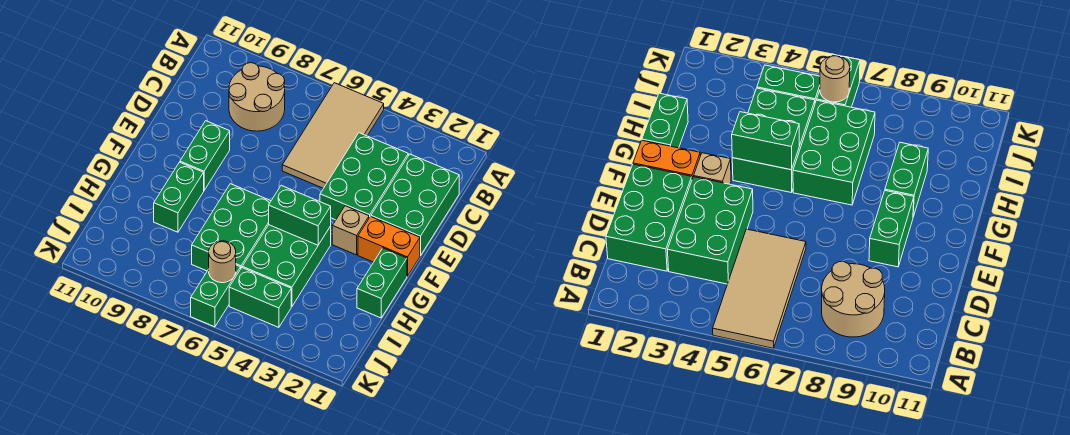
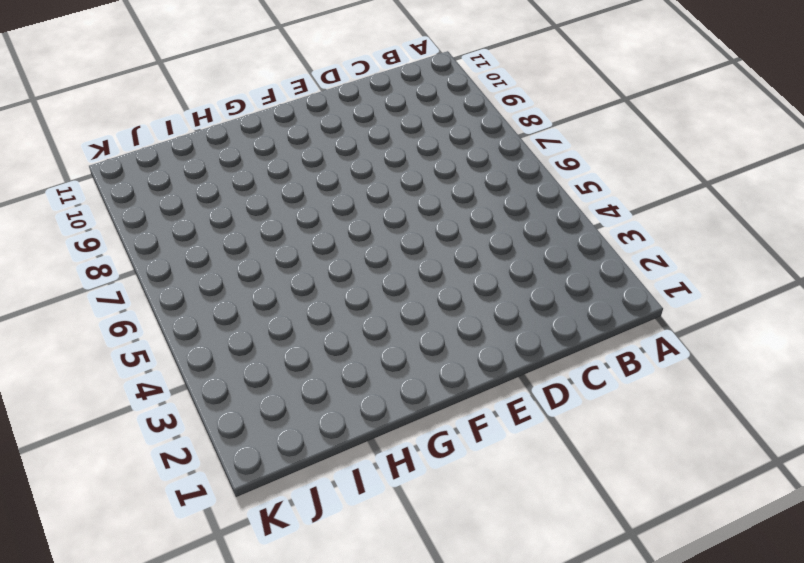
none -> tan tile A5:D6 level 1
none -> tan round brick B8:C9 level 1
none -> green brick C1:E2 level 1

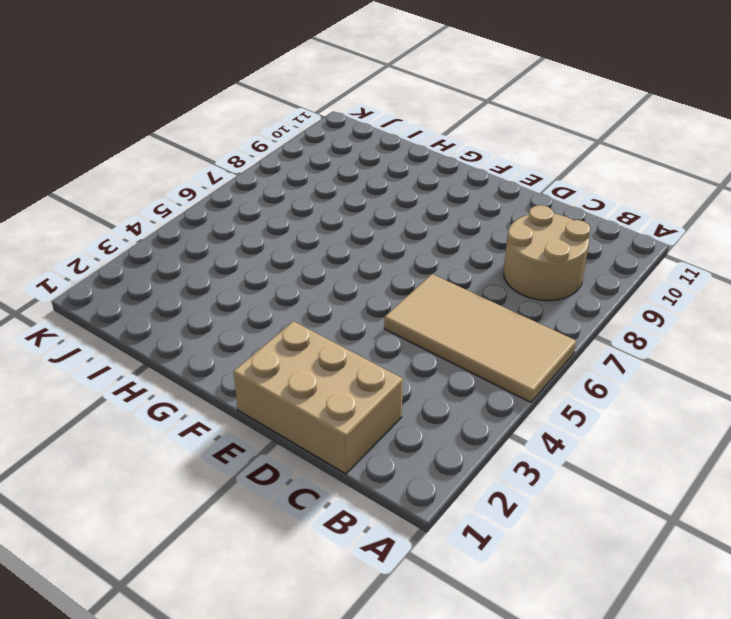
tan brick C1:E2 level 1 -> green brick C1:E2 level 1
none -> green brick C3:E4 level 1
none -> green brick E9:F9 level 1
none -> orange brick F1:F2 level 1

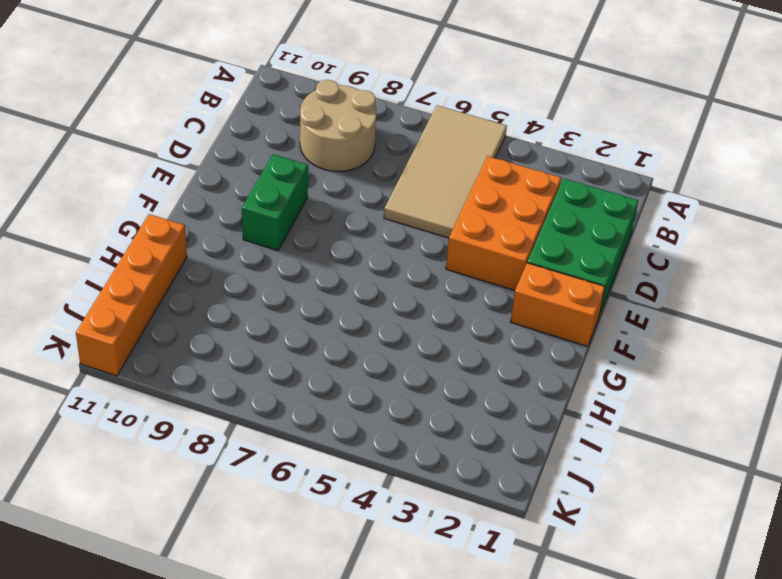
orange brick C3:E4 level 1 -> green brick C3:E4 level 1
orange brick H11:K11 level 1 -> none
none -> tan brick F3 level 1
none -> green brick G1:H1 level 1
none -> green brick G4:I5 level 1

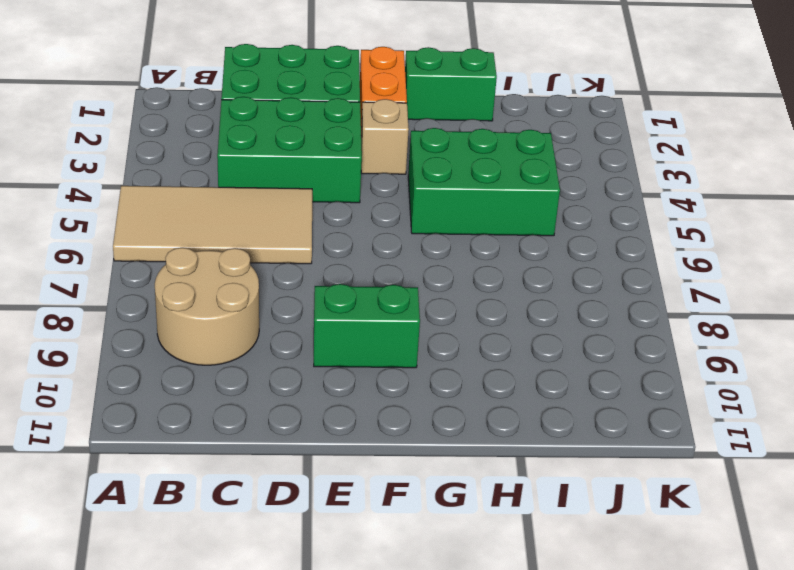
none -> green brick G6:I7 level 1
none -> green brick G9:H9 level 1
none -> green brick J4:J5 level 1

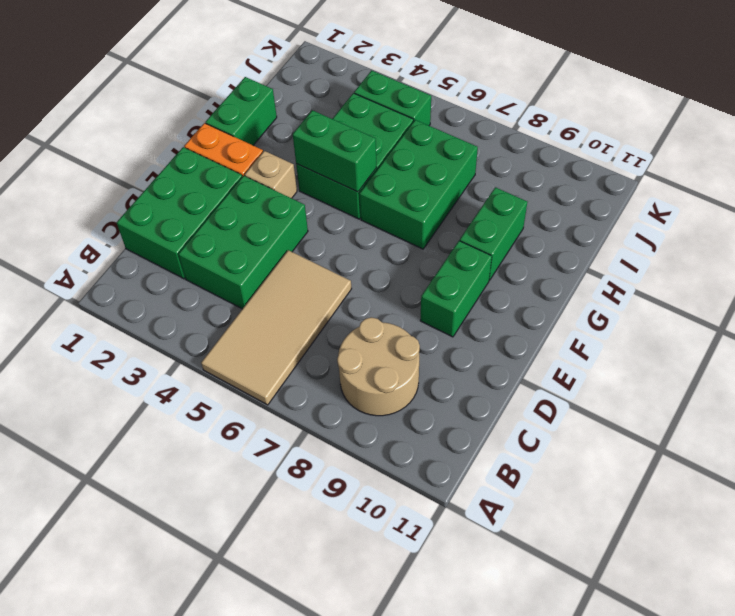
none -> green brick J6:K6 level 1
none -> tan round brick J6 level 2

